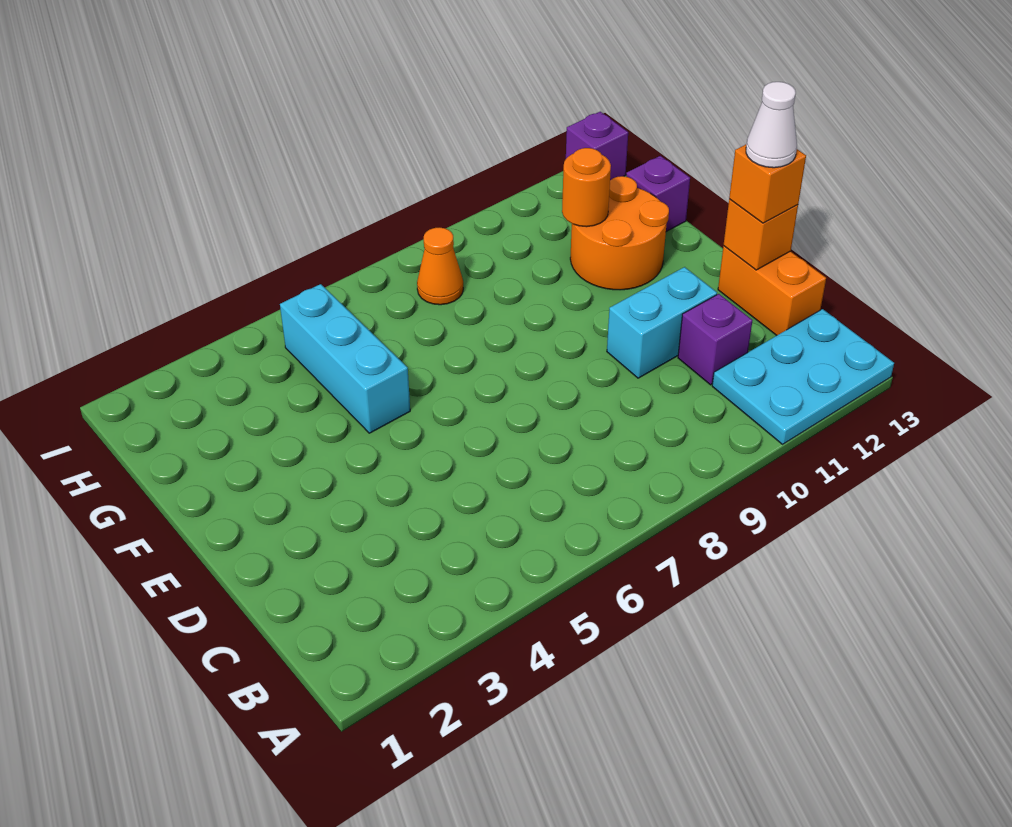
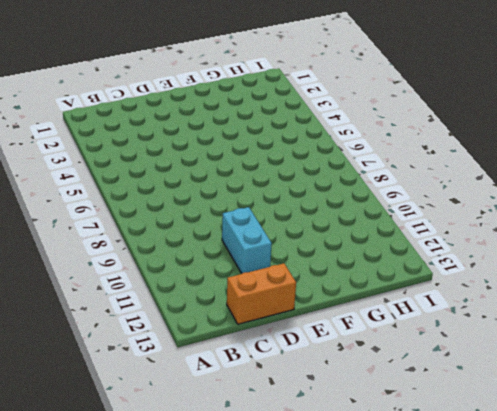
none -> cyan plate A11:B13 level 1
none -> purple brick C11 level 1
none -> cyan brick F5:H5 level 1

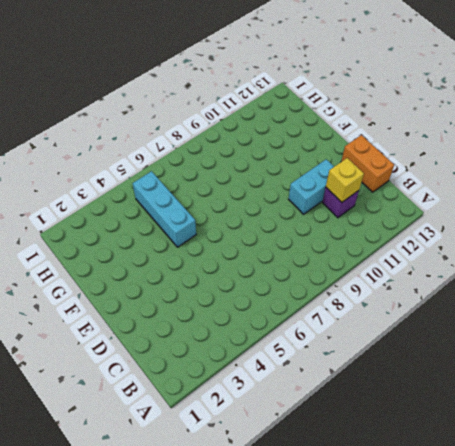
yellow brick C11 level 2 -> none
none -> cyan plate A11:B13 level 1
none -> orange round brick F11:G12 level 1
none -> purple brick G13 level 1

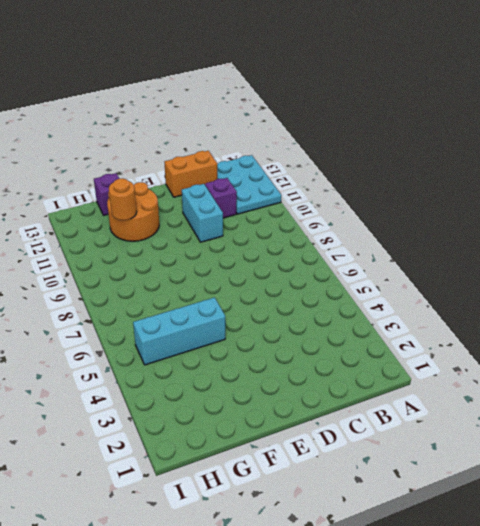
none -> orange cone H8 level 1
none -> purple brick I13 level 1
none -> orange brick D13 level 2

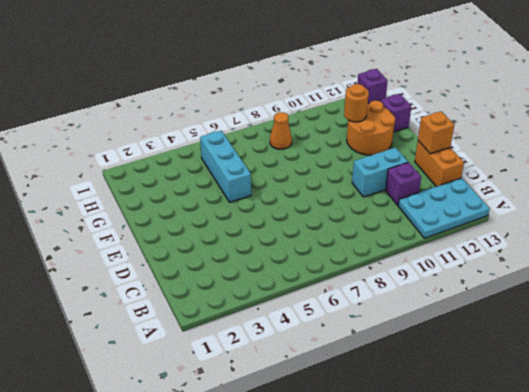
none -> orange brick D13 level 3
none -> white cone D13 level 4

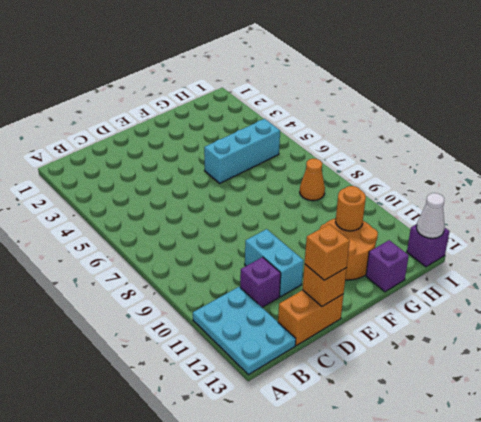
white cone I13 level 2 -> white cone D13 level 4

